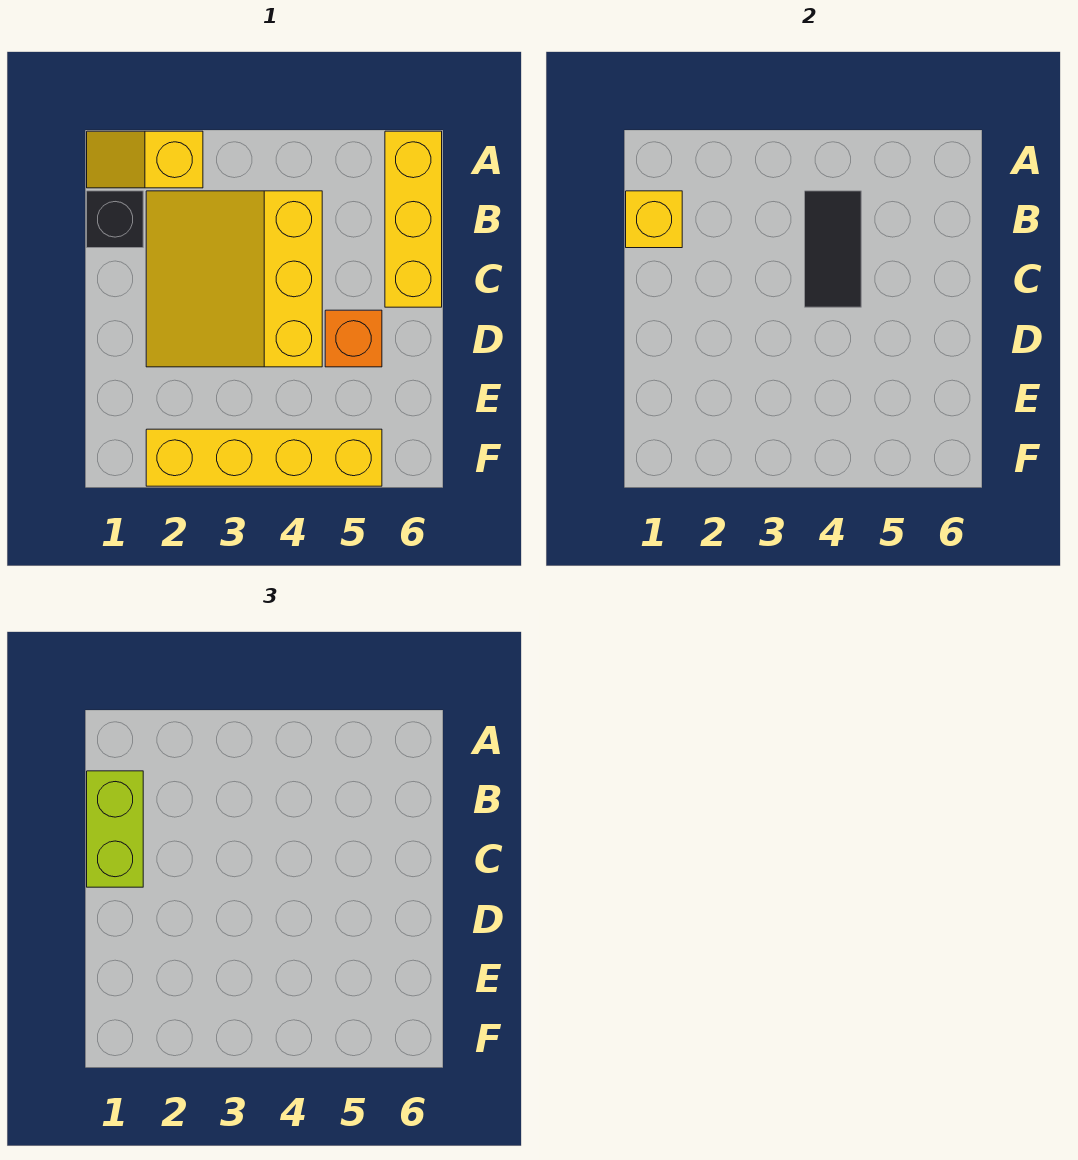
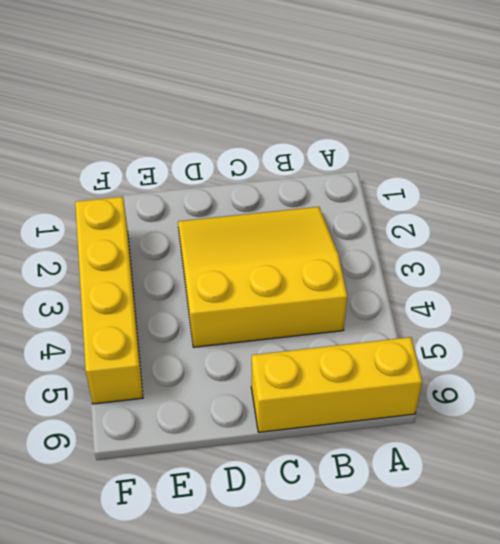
none -> yellow slope A1:A2 level 1 top 2
none -> black brick B1 level 1

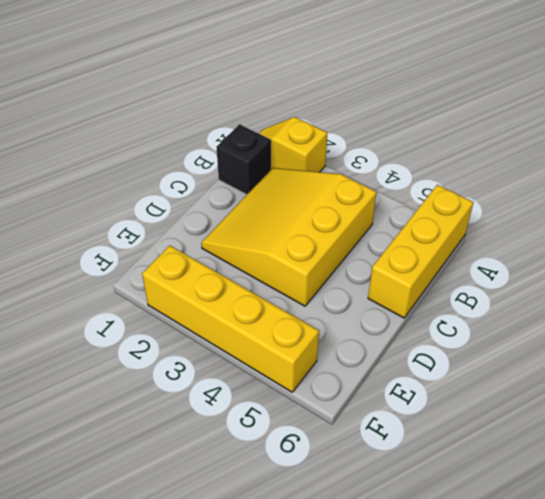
none -> orange brick D5 level 1
none -> yellow brick B1 level 2

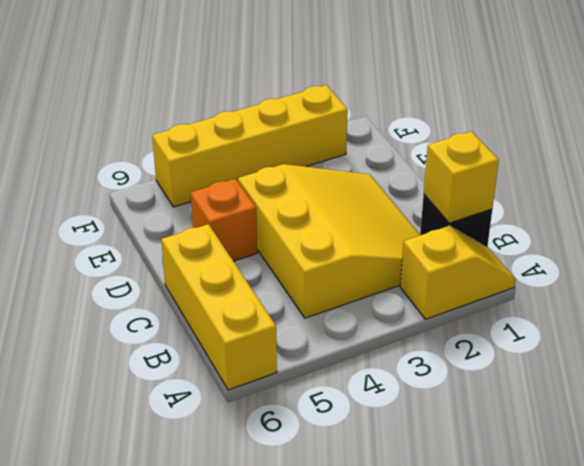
none -> black tile B4:C4 level 2
none -> lime brick B1:C1 level 3

